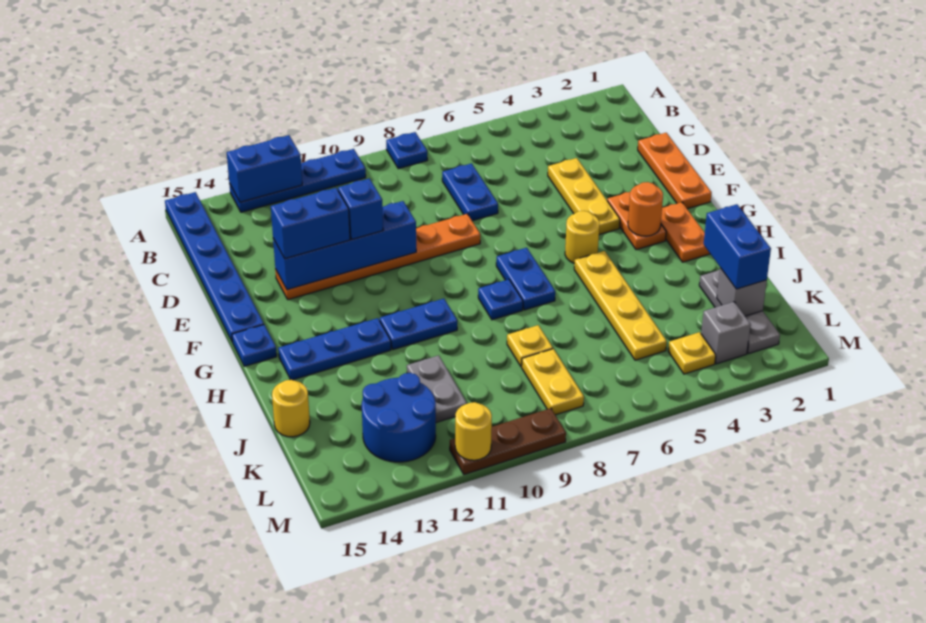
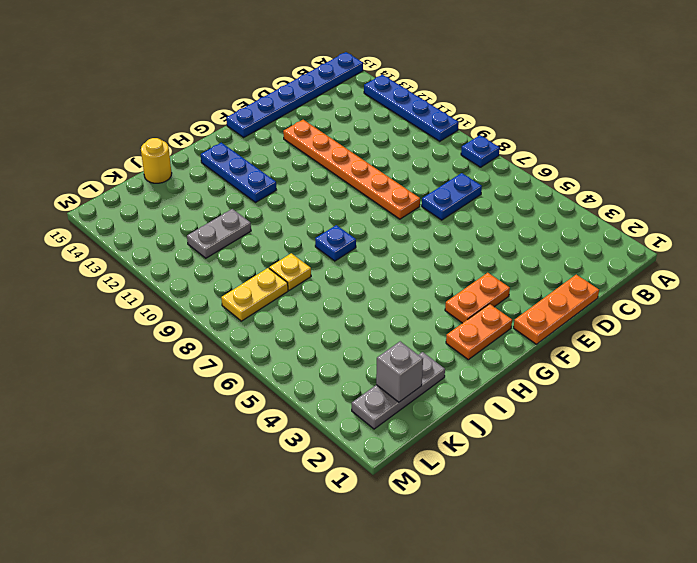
none -> yellow plate D4:F4 level 1
none -> yellow round brick G5 level 1
none -> blue plate G7:H7 level 1
none -> blue plate G15 level 1

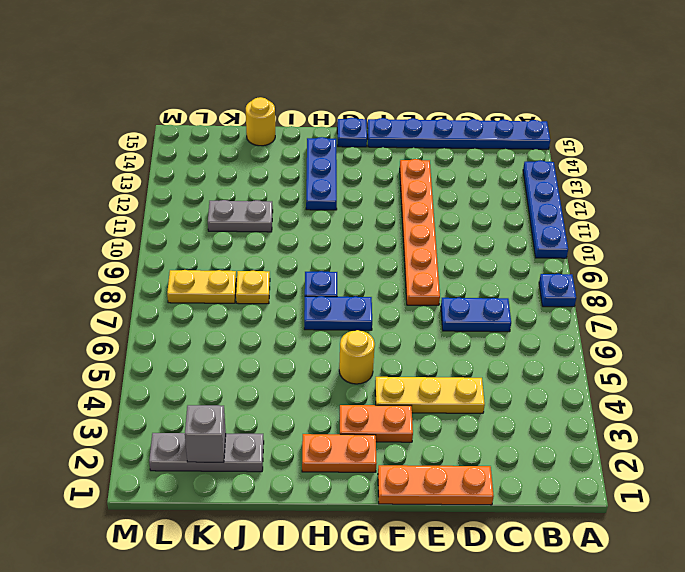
none -> yellow plate H5:K5 level 1
none -> blue plate H10:H11 level 1
none -> blue round brick K12:L13 level 1
none -> grey brick L3 level 1

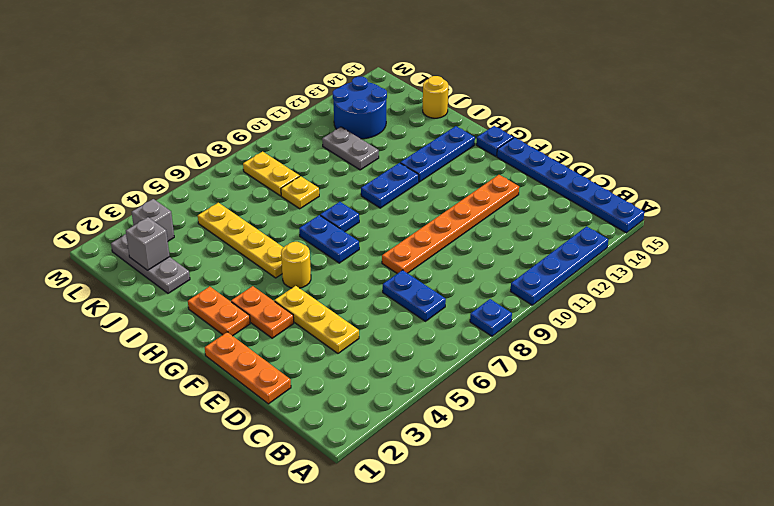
none -> yellow plate L4 level 1
none -> brown plate M9:M11 level 1
none -> blue brick A12:A13 level 2
none -> blue brick E10:E13 level 2

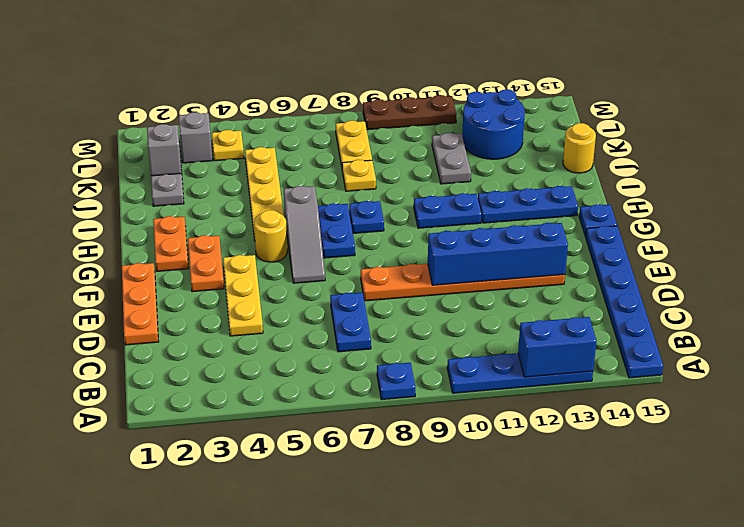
grey slope F6:H6 level 1 top H -> none
none -> orange round brick G3 level 2
none -> yellow round brick M11 level 2
none -> blue brick E11 level 3
none -> blue brick E12:E13 level 3

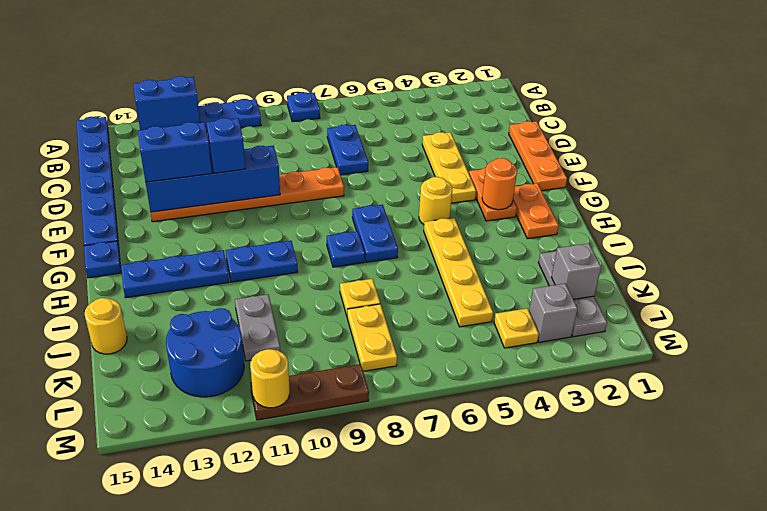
none -> blue brick J2:K2 level 3

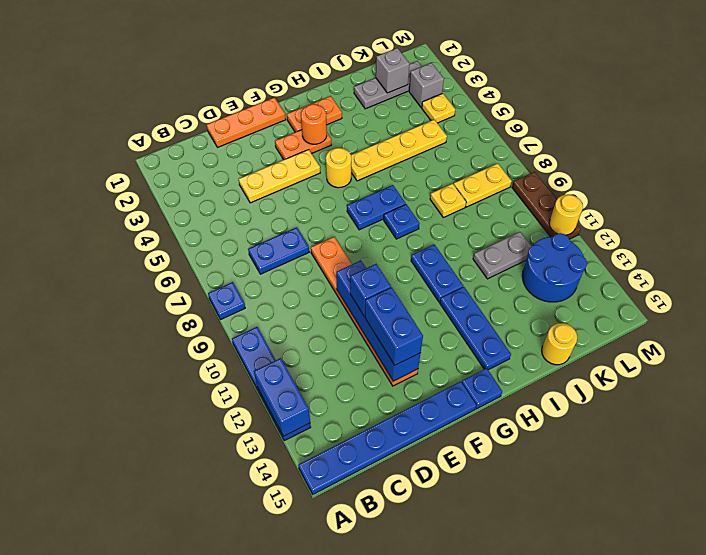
none -> blue brick J2:K2 level 3

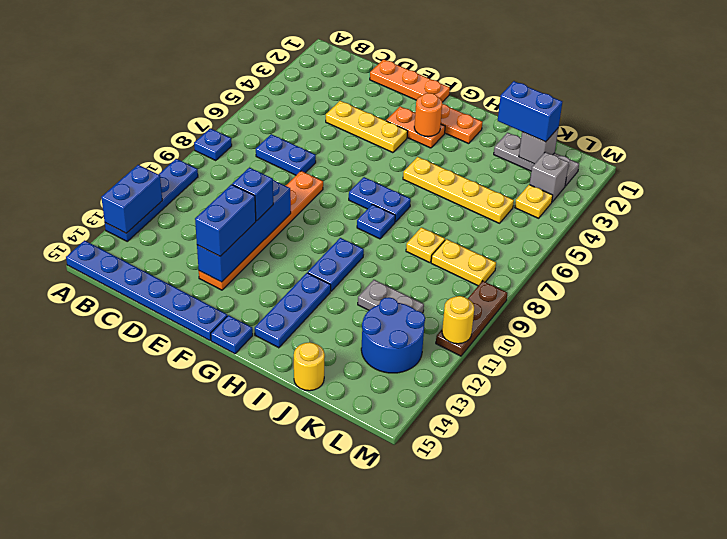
none -> yellow round brick G5 level 1

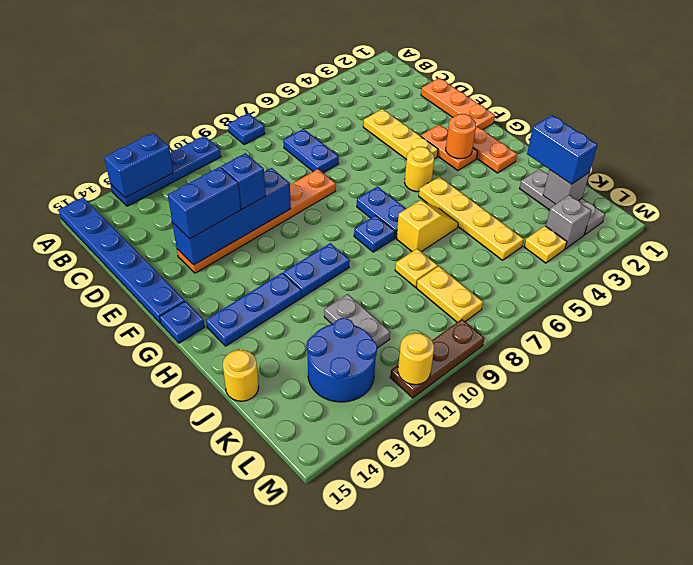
yellow slope I6:I7 level 1 top 7 -> none

